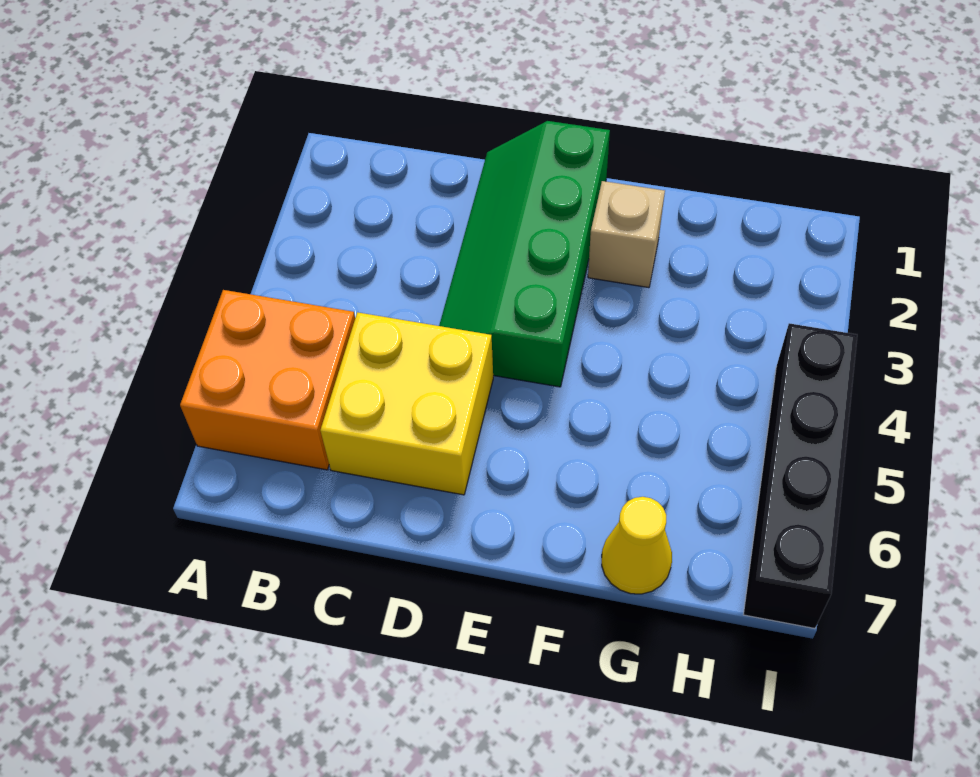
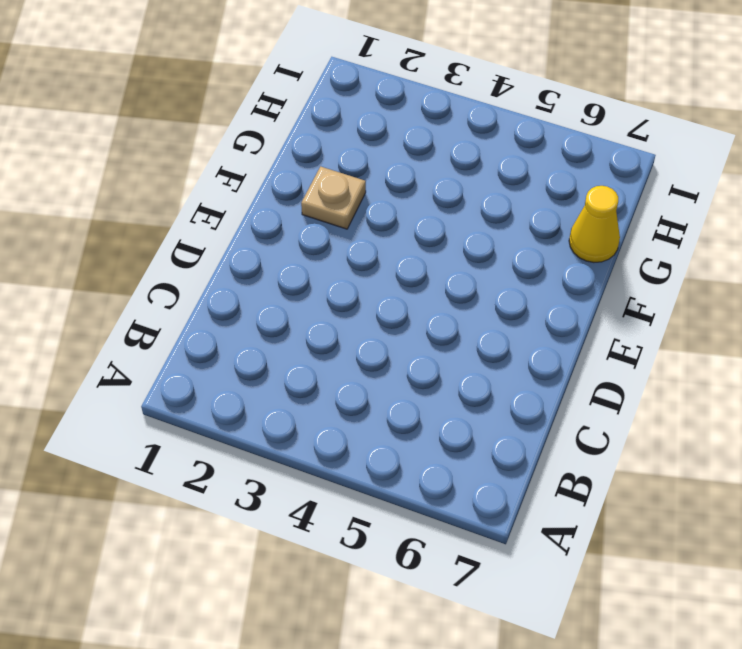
tan plate F2 level 1 -> tan brick F2 level 1
none -> orange brick A5:B6 level 1
none -> yellow brick C5:D6 level 1

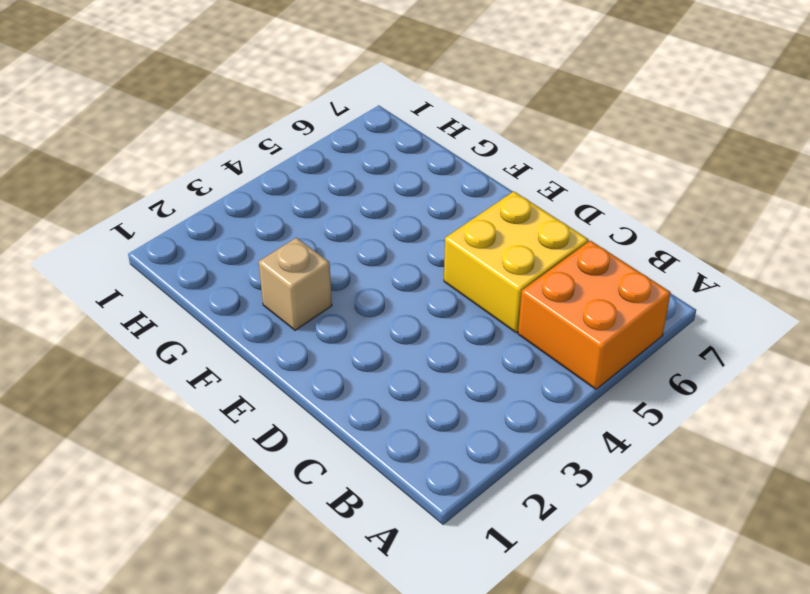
none -> green slope D1:E4 level 1 top E
none -> yellow cone G7 level 1

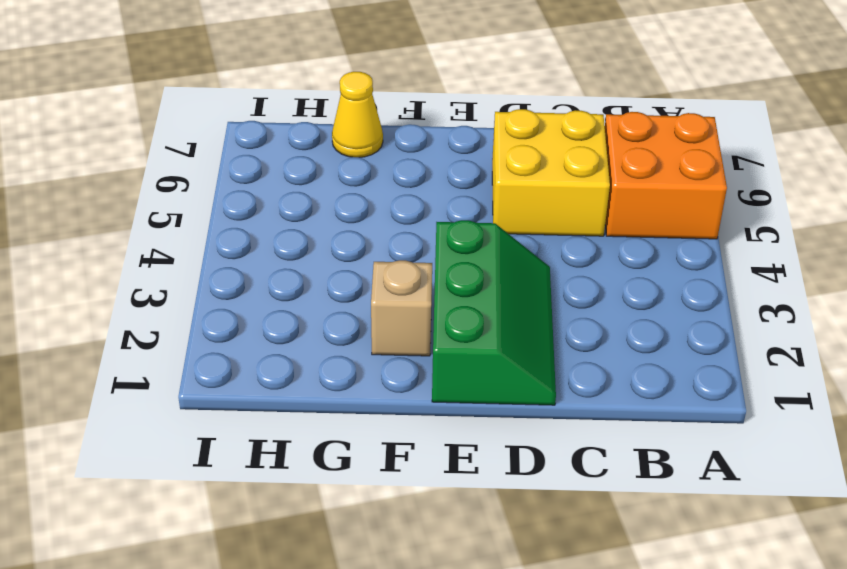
green slope D1:E3 level 1 top E -> green slope D1:E4 level 1 top E
none -> black brick I4:I7 level 1

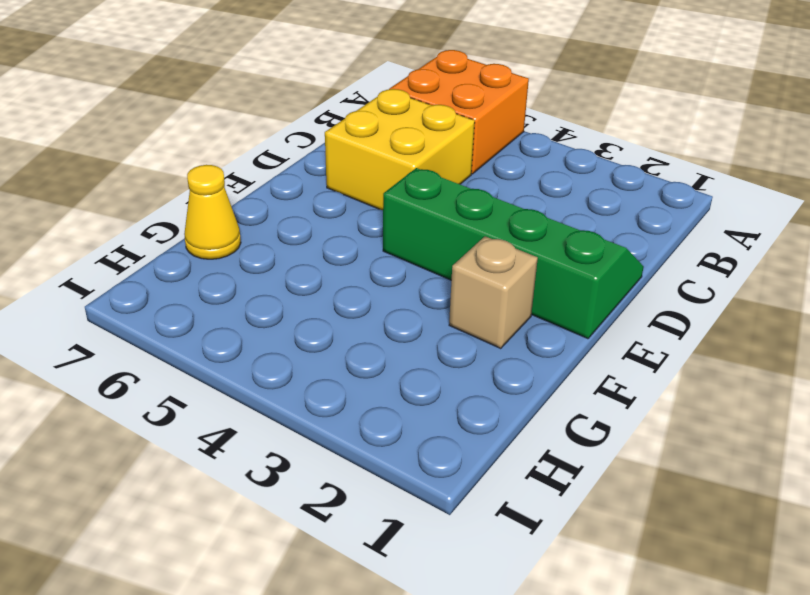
none -> black brick I4:I7 level 1

